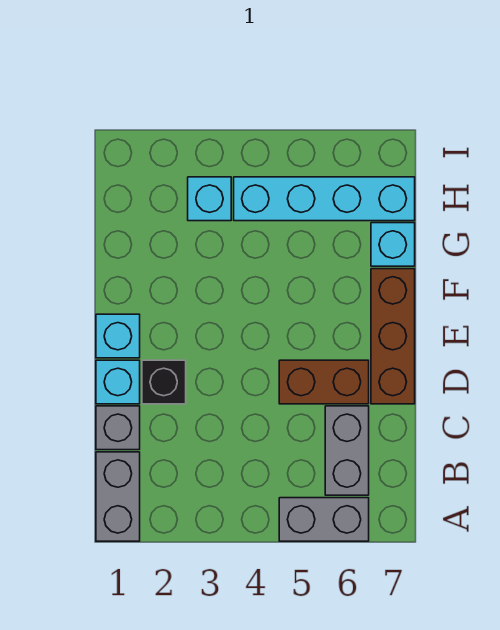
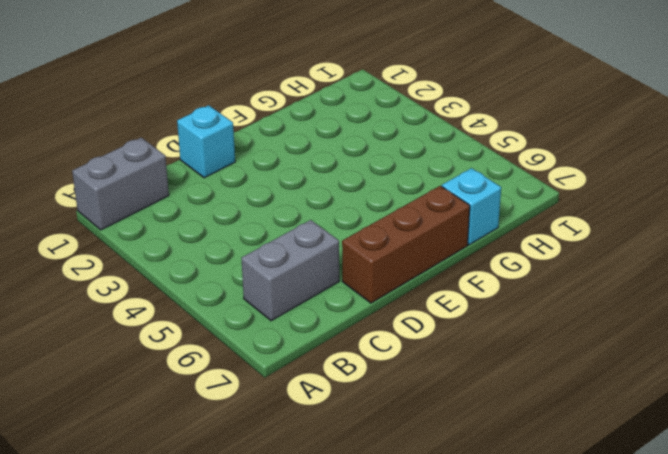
none -> grey brick A5:A6 level 1
none -> grey brick C1 level 1
none -> black brick D2 level 1

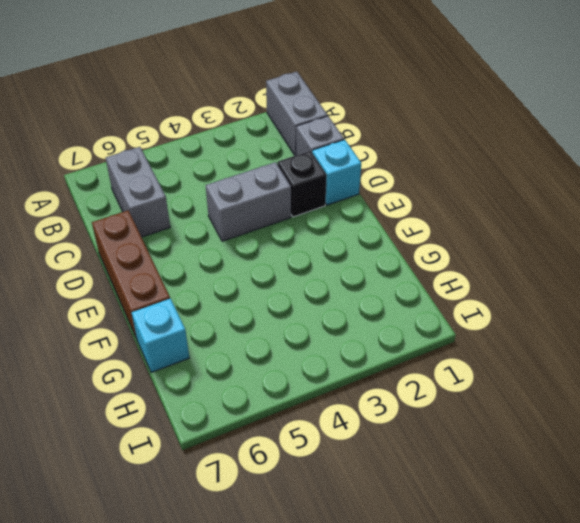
grey brick D3:D4 level 1 -> grey brick A5:A6 level 1
none -> brown brick D5:D6 level 1
none -> cyan brick E1 level 1
none -> cyan brick H3 level 1

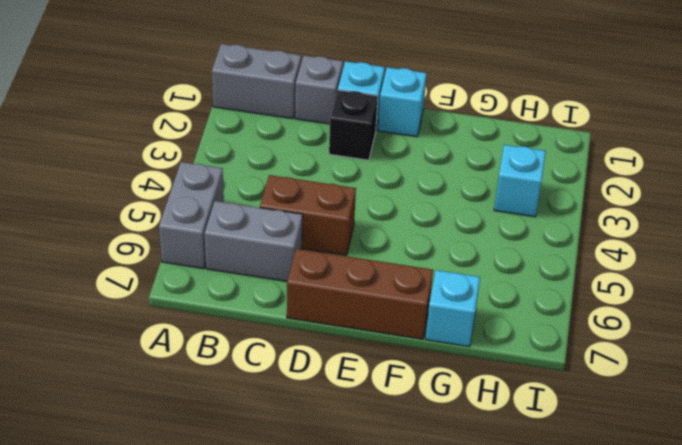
brown brick C5:D5 level 1 -> brown brick D5:D6 level 1
none -> cyan brick H4:H7 level 1

